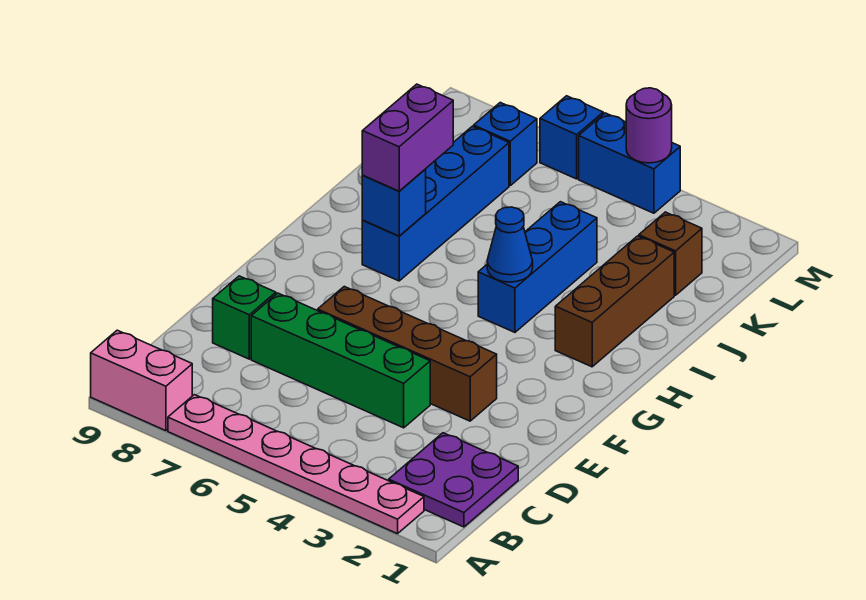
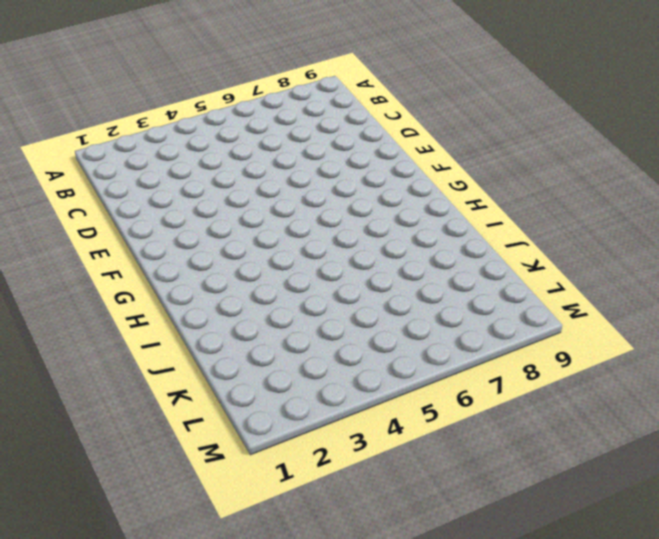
none -> pink plate A2:A7 level 1
none -> pink brick A8:A9 level 1
none -> purple plate B1:C2 level 1

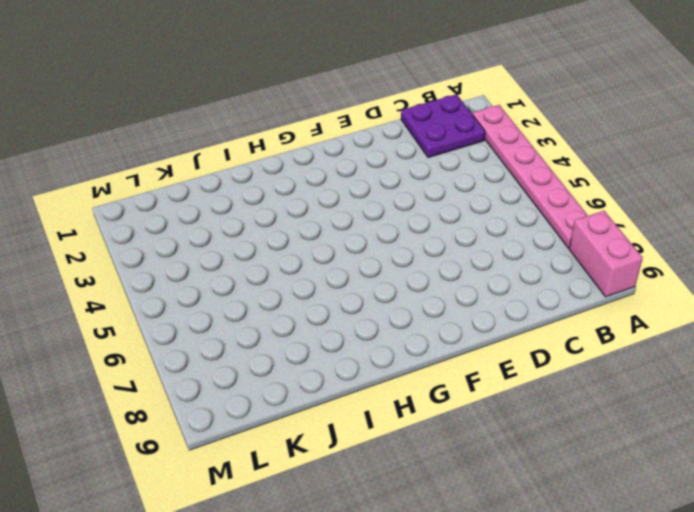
none -> green brick D4:D7 level 1
none -> green brick D8 level 1
none -> brown brick E3:E6 level 1

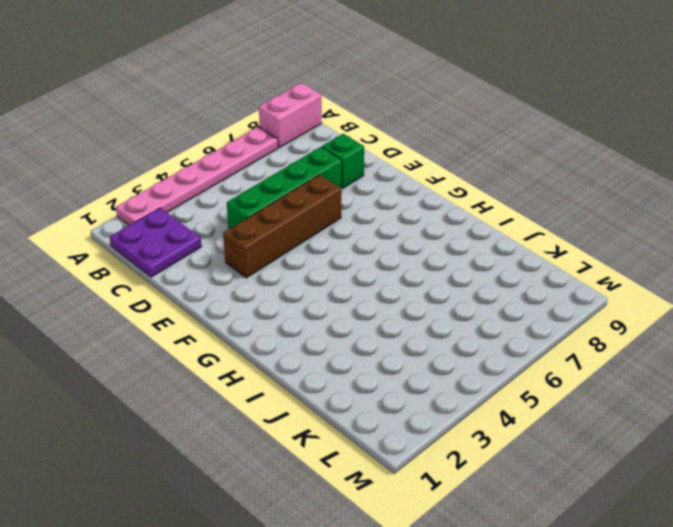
none -> brown brick H2:J2 level 1
none -> blue brick H4:J4 level 1
none -> blue brick H7:K7 level 1

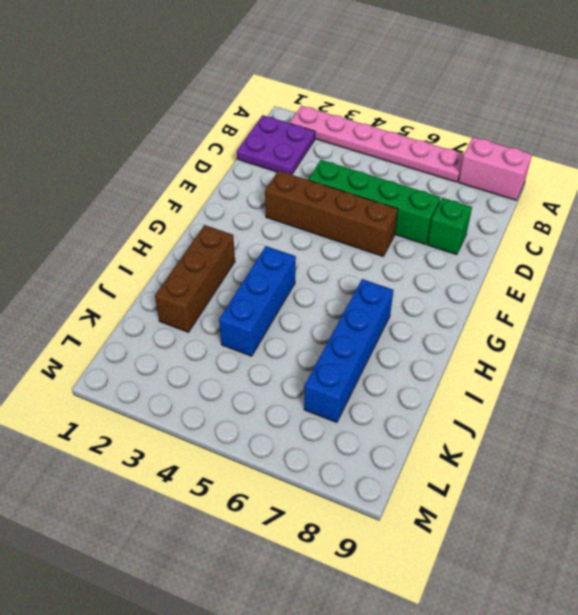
none -> brown brick K2 level 1
none -> blue brick L7 level 1
none -> blue brick M4:M5 level 1

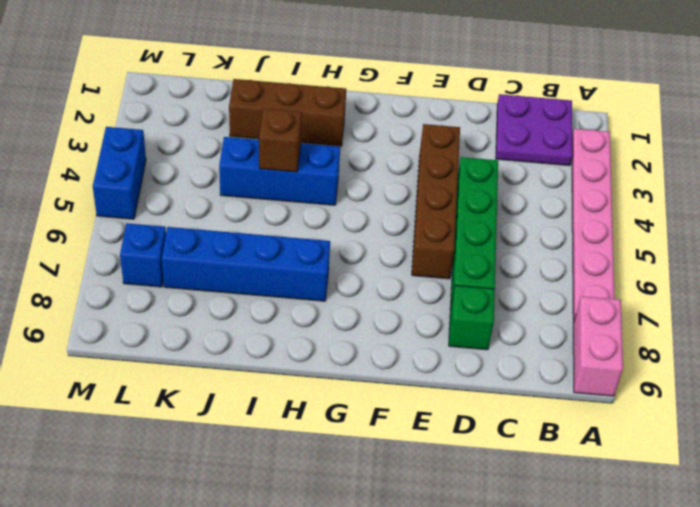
brown brick I4 level 2 -> brown brick K2 level 1
none -> blue brick M6 level 1
none -> blue cone H4 level 2
none -> blue brick H7 level 2

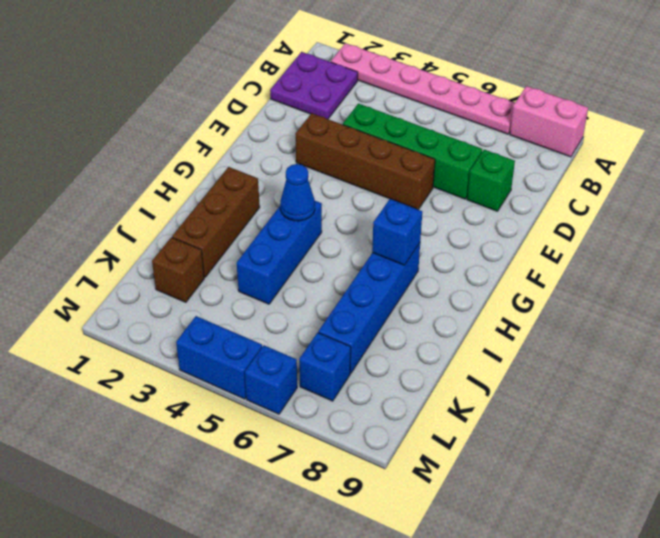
none -> purple round brick M4 level 2
none -> purple brick H7:I7 level 3

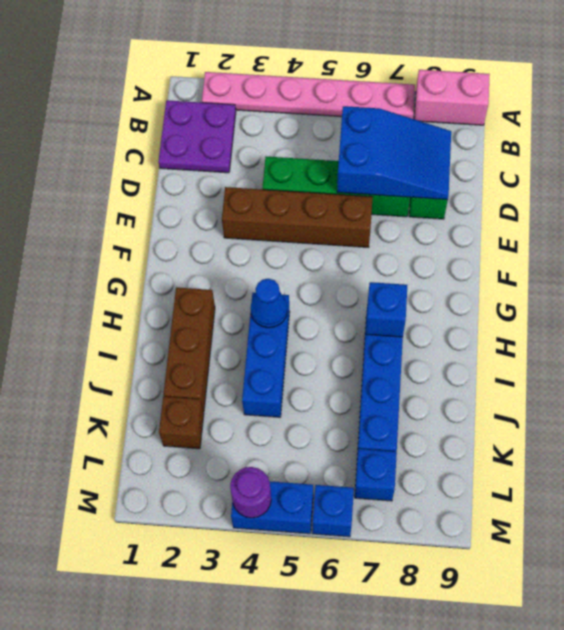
blue slope C6:D8 level 2 top 6 -> none
none -> purple brick H7:I7 level 3

